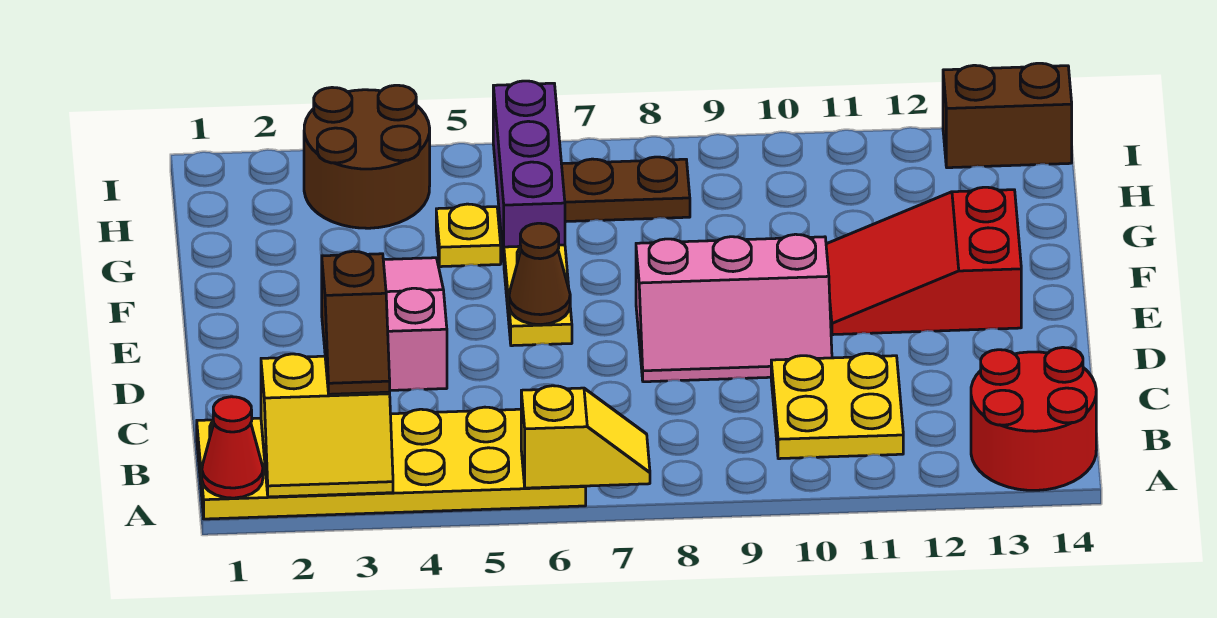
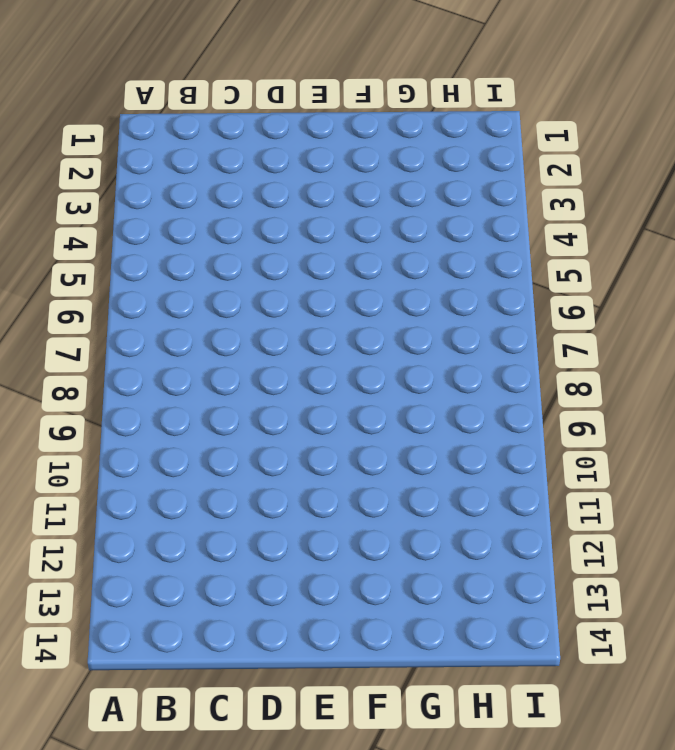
none -> yellow plate A1:B6 level 1
none -> red round brick A13:B14 level 1
none -> yellow plate B10:C11 level 1

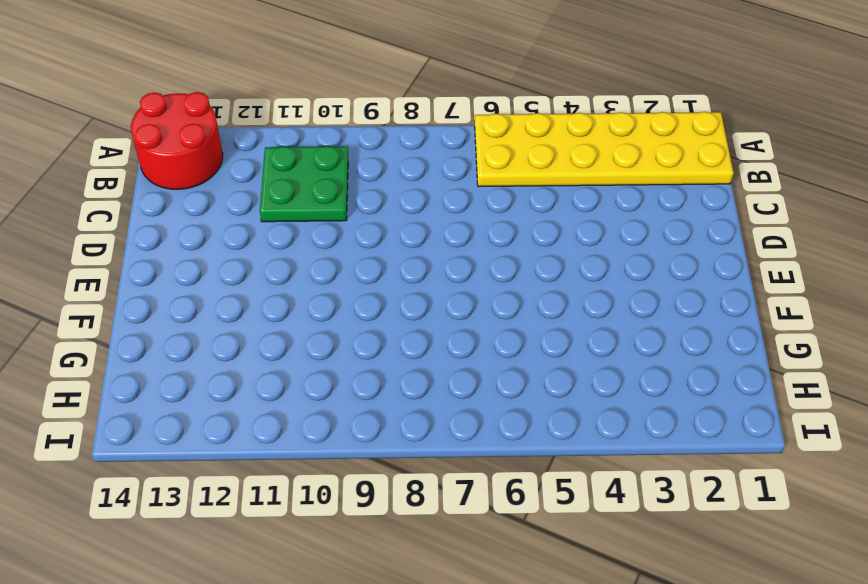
green plate B10:C11 level 1 -> yellow plate B10:C11 level 1
none -> pink slope D4:F4 level 1 top D
none -> pink slope D8:E10 level 1 top E
none -> yellow plate E6:F6 level 1

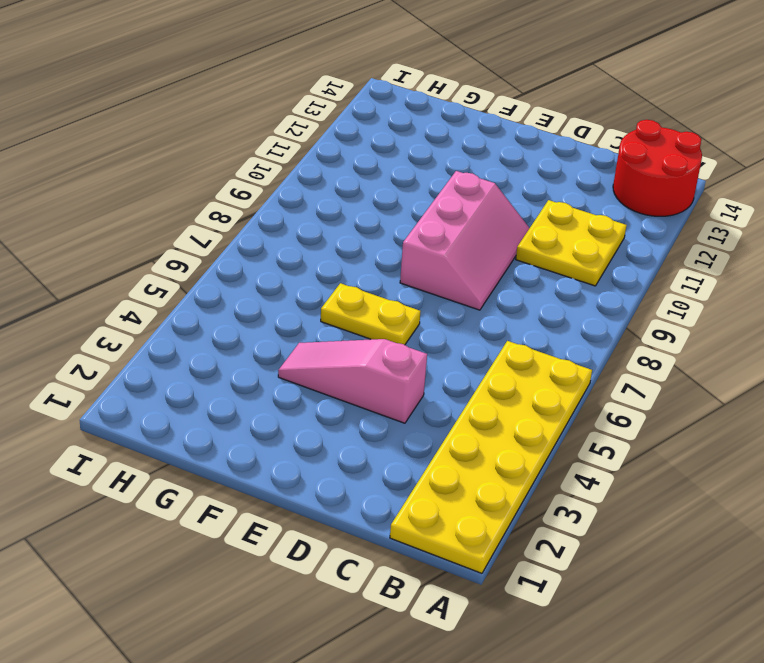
none -> red slope E11:F13 level 1 top 13
none -> yellow plate G5 level 1
none -> purple brick G6:I6 level 1

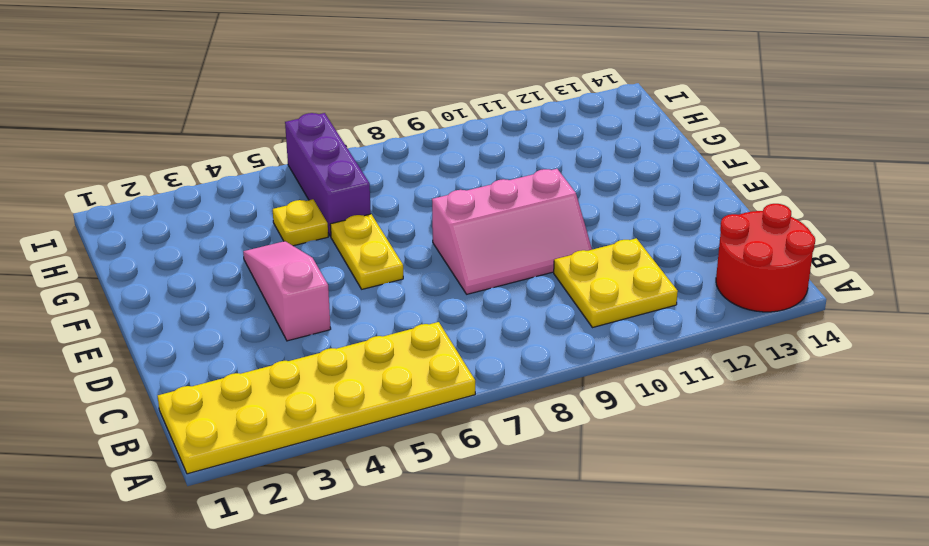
none -> red slope E11:F13 level 1 top 13
none -> brown round brick H3:I4 level 1
none -> brown plate H7:H8 level 1

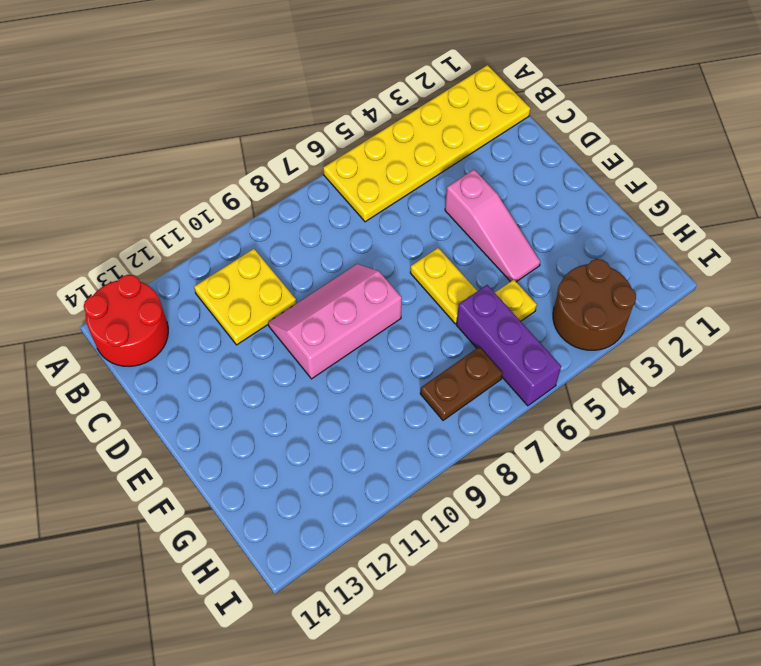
none -> red slope E11:F13 level 1 top 13
none -> brown brick I13:I14 level 1
none -> red cone A1 level 2

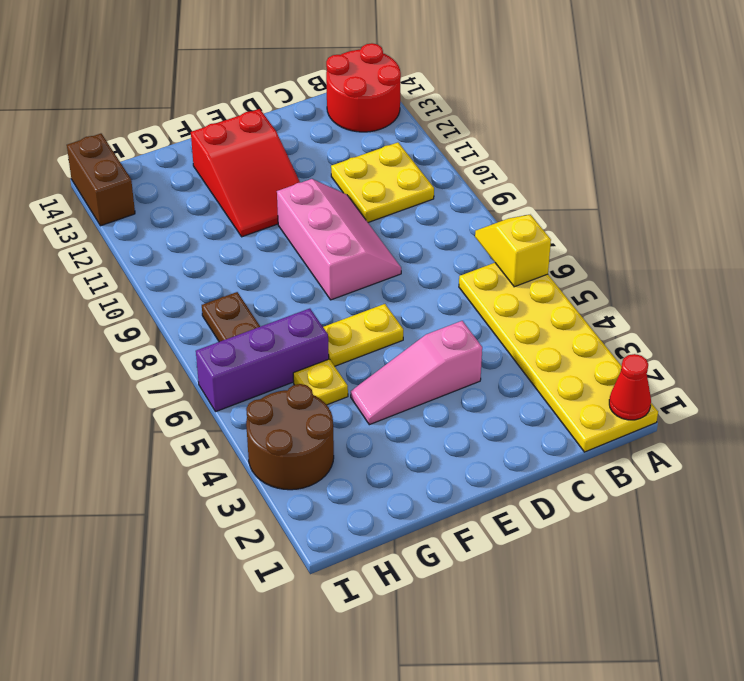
none -> yellow slope A2:B3 level 2 top B
none -> brown cone E6 level 2
none -> brown slope B3:C3 level 3 top C

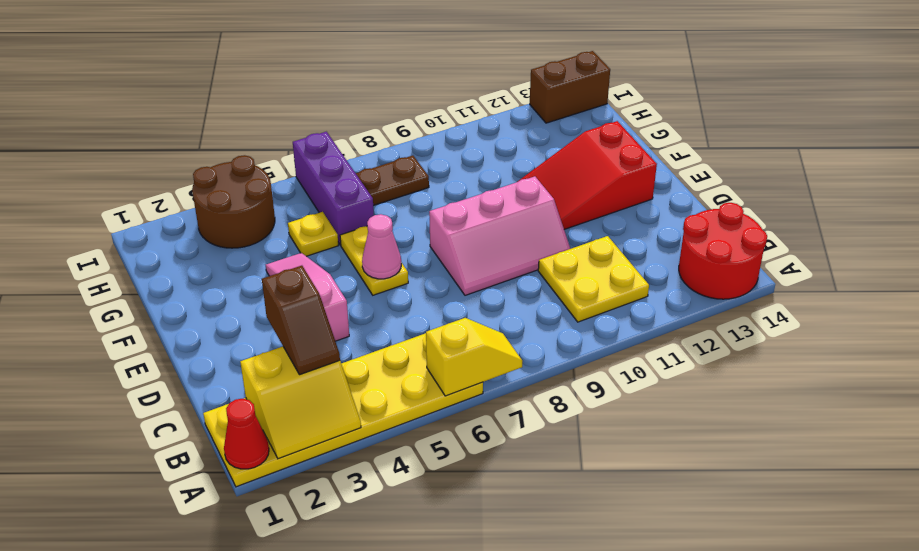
pink cone E6 level 2 -> brown cone E6 level 2

